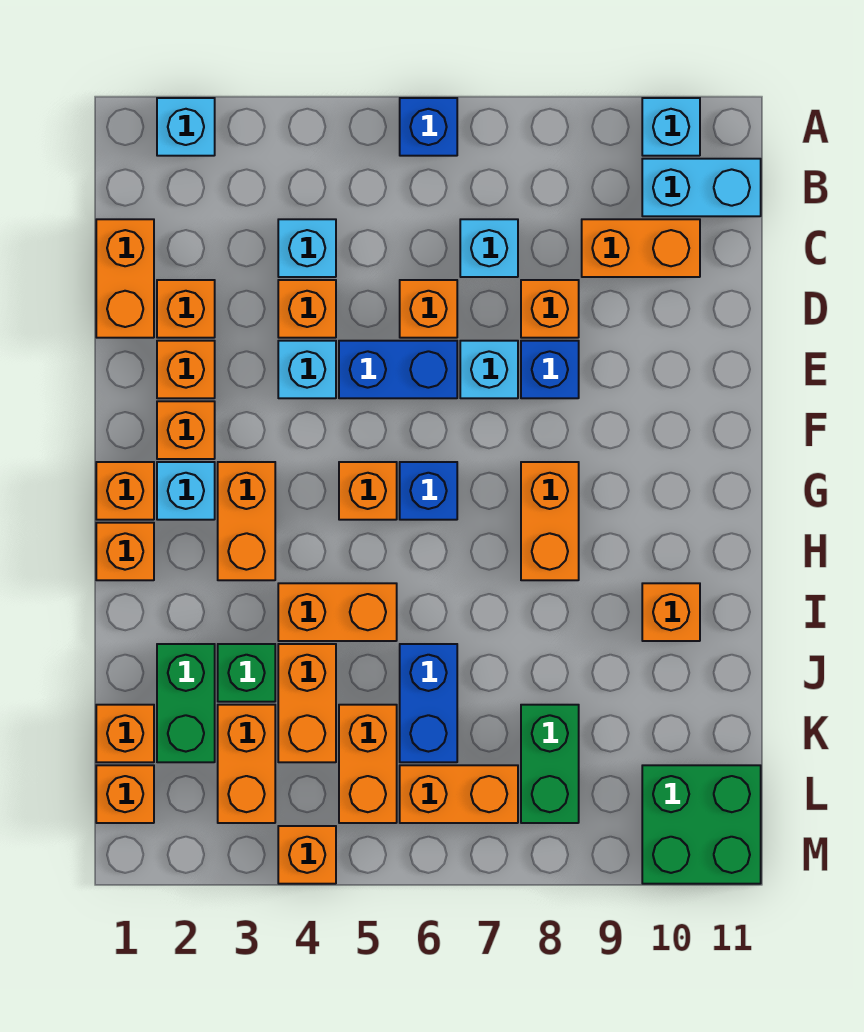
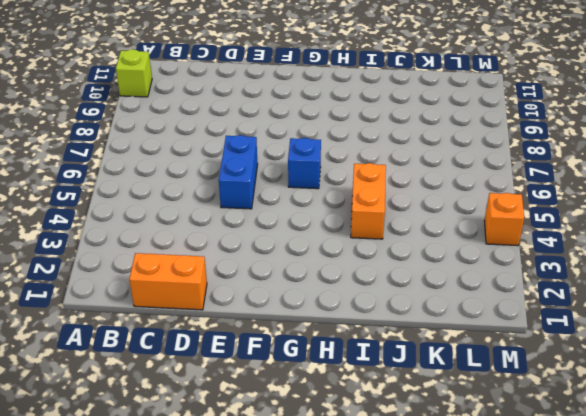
lime brick A10 level 1 -> cyan brick A10 level 1
none -> cyan brick A2 level 1
none -> blue brick A6 level 1
none -> cyan brick B10:B11 level 1
none -> cyan brick C4 level 1

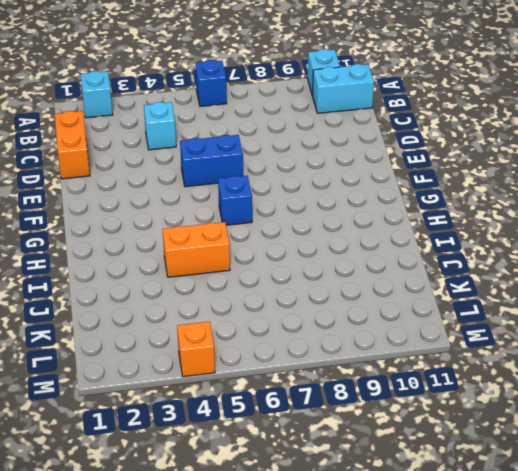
none -> cyan brick C7 level 1
none -> orange brick C9:C10 level 1
none -> orange brick D2 level 1
none -> orange brick D4 level 1

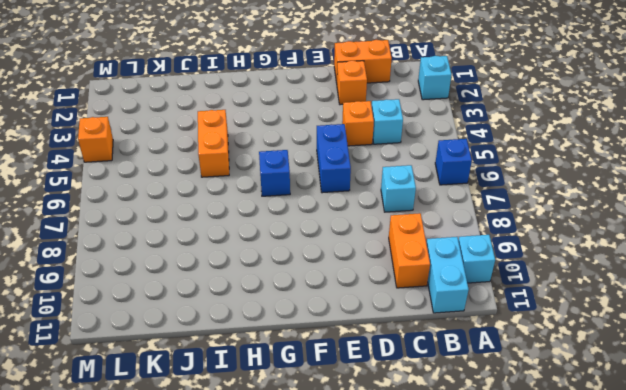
none -> orange brick D6 level 1
none -> orange brick D8 level 1
none -> orange brick E2 level 1
none -> cyan brick E4 level 1

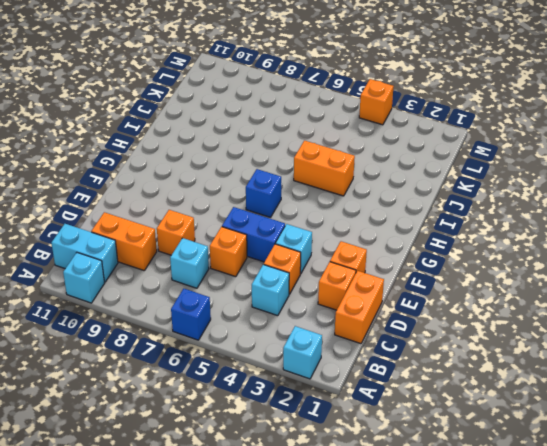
none -> cyan brick E7 level 1
none -> blue brick E8 level 1
none -> orange brick F2 level 1
none -> orange brick G1 level 1

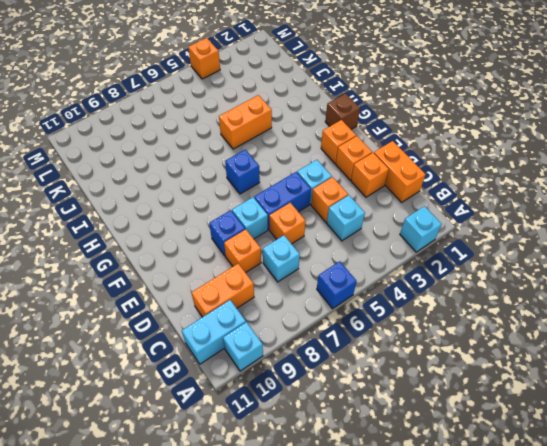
brown brick G1 level 1 -> orange brick G1 level 1
none -> cyan brick G2 level 1
none -> orange brick G3:H3 level 1
none -> orange brick G5 level 1
none -> orange brick G8:H8 level 1

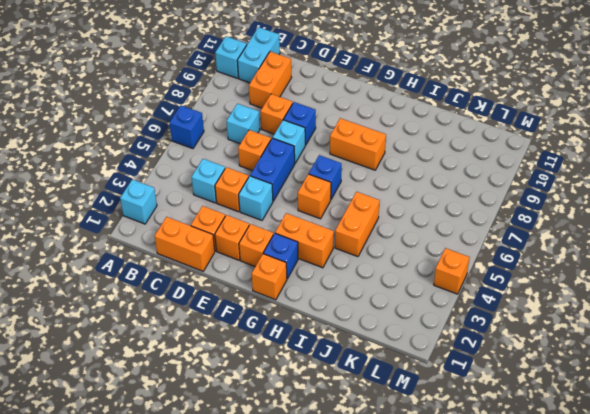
blue brick G2 level 1 -> cyan brick G2 level 1
none -> orange brick H1 level 1
none -> orange brick I10 level 1
none -> green brick J2:K2 level 1
none -> green brick J3 level 1

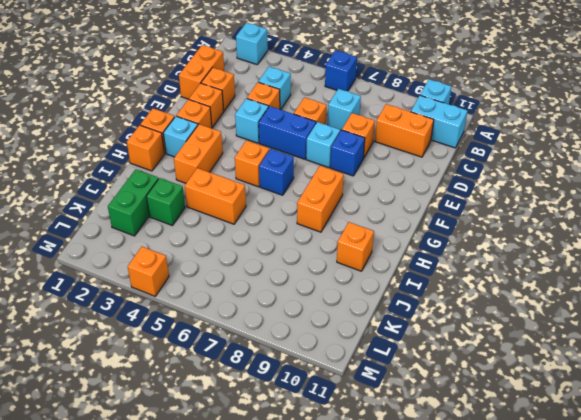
none -> orange brick J4:K4 level 1
none -> blue brick J6:K6 level 1
none -> orange brick K1 level 1
none -> orange brick K3:L3 level 1

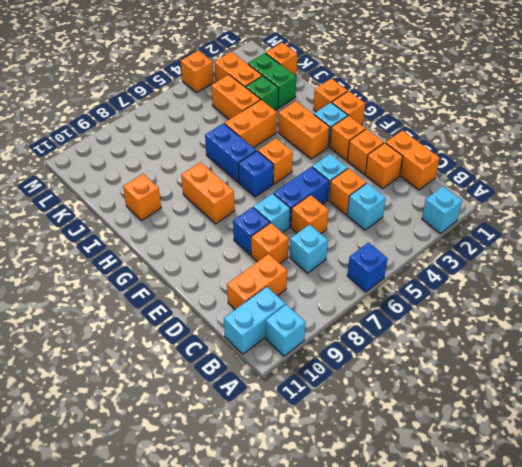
blue brick H6:I6 level 1 -> blue brick J6:K6 level 1
none -> orange brick K5:L5 level 1
none -> green brick K8:L8 level 1
none -> orange brick L1 level 1
none -> orange brick L6:L7 level 1

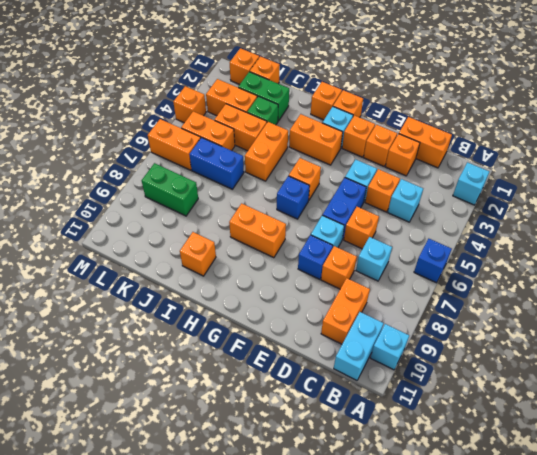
orange brick L6:M6 level 1 -> orange brick L6:L7 level 1
none -> green brick L10:M11 level 1

